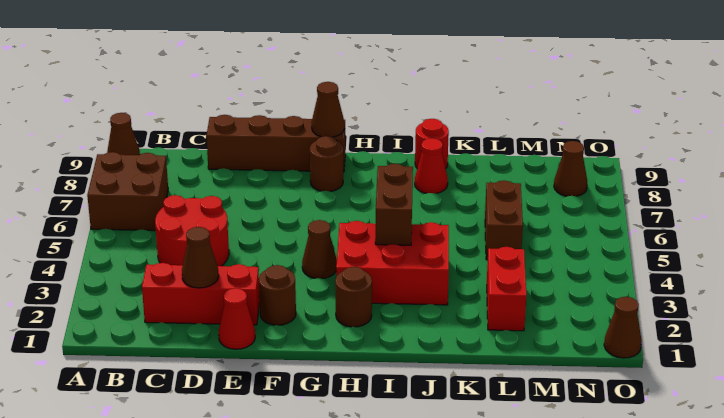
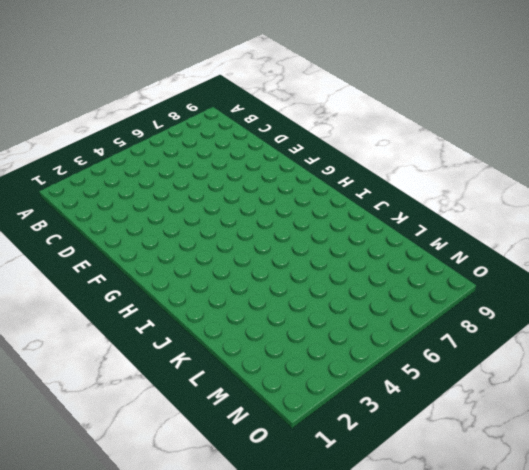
none -> brown brick A6:B7 level 1
none -> brown cone A9 level 1
none -> red brick C2:E2 level 1

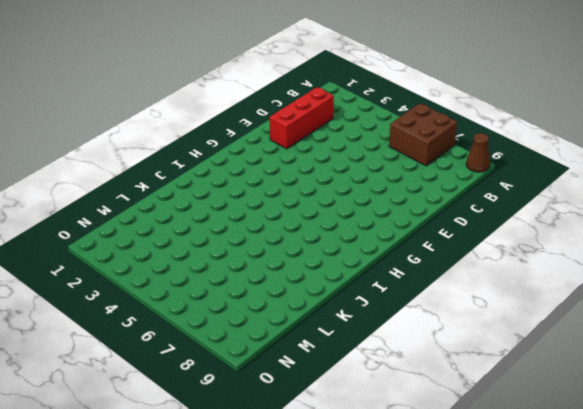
none -> red round brick C4:D5 level 1
none -> brown brick D9:G9 level 1
none -> red cone E1 level 1

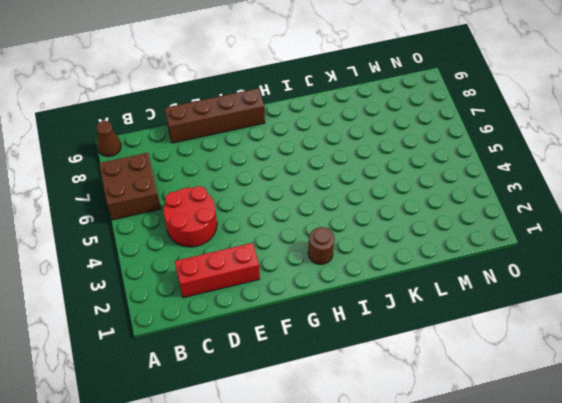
none -> red cone E1 level 1
none -> brown round brick F2 level 1
none -> brown cone G4 level 1

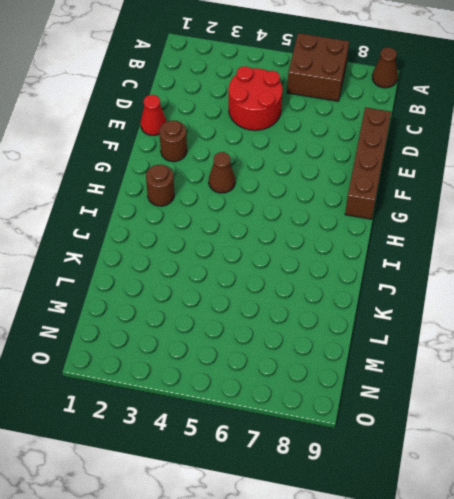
none -> red brick C2:E2 level 1
none -> brown round brick G8 level 1
none -> red brick H3:J4 level 1

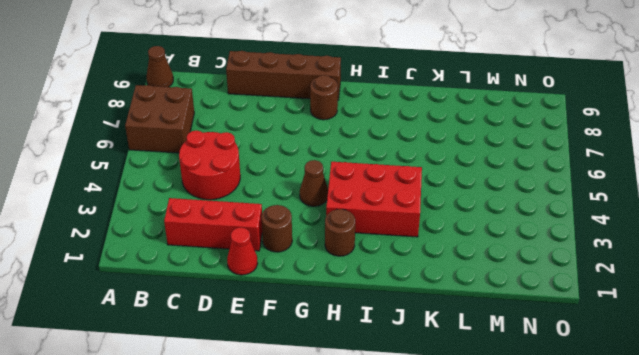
none -> red cone J8 level 1
none -> red round brick J9 level 1
none -> red brick L2:L3 level 1

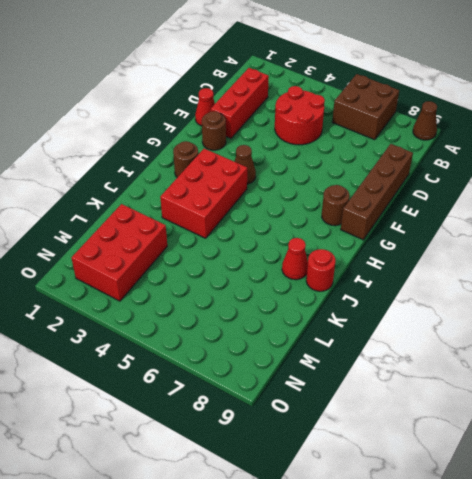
red brick L2:N3 level 1 -> red brick L2:L3 level 1
none -> brown brick L5:L6 level 1
none -> brown cone N8 level 1
none -> brown cone O1 level 1

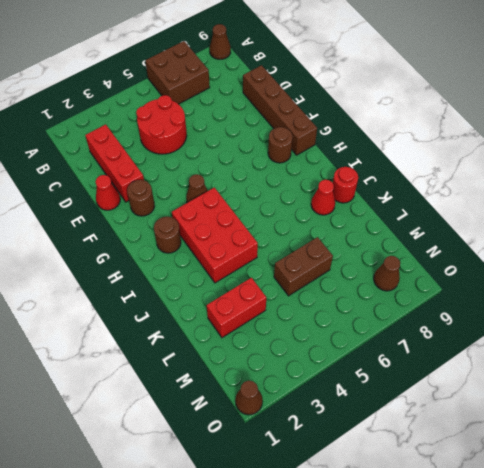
none -> brown cone D2 level 2
none -> brown cone G9 level 2
none -> brown brick I4:I5 level 2

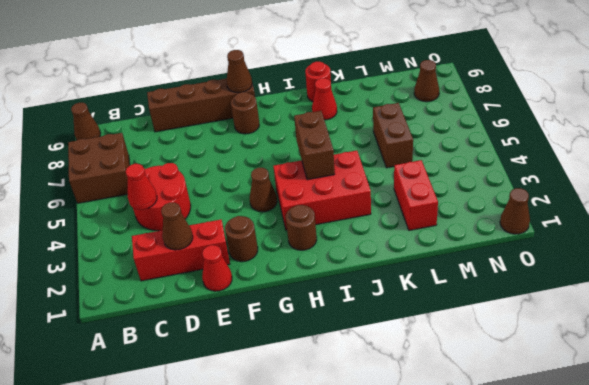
red cone C4 level 2 -> none

